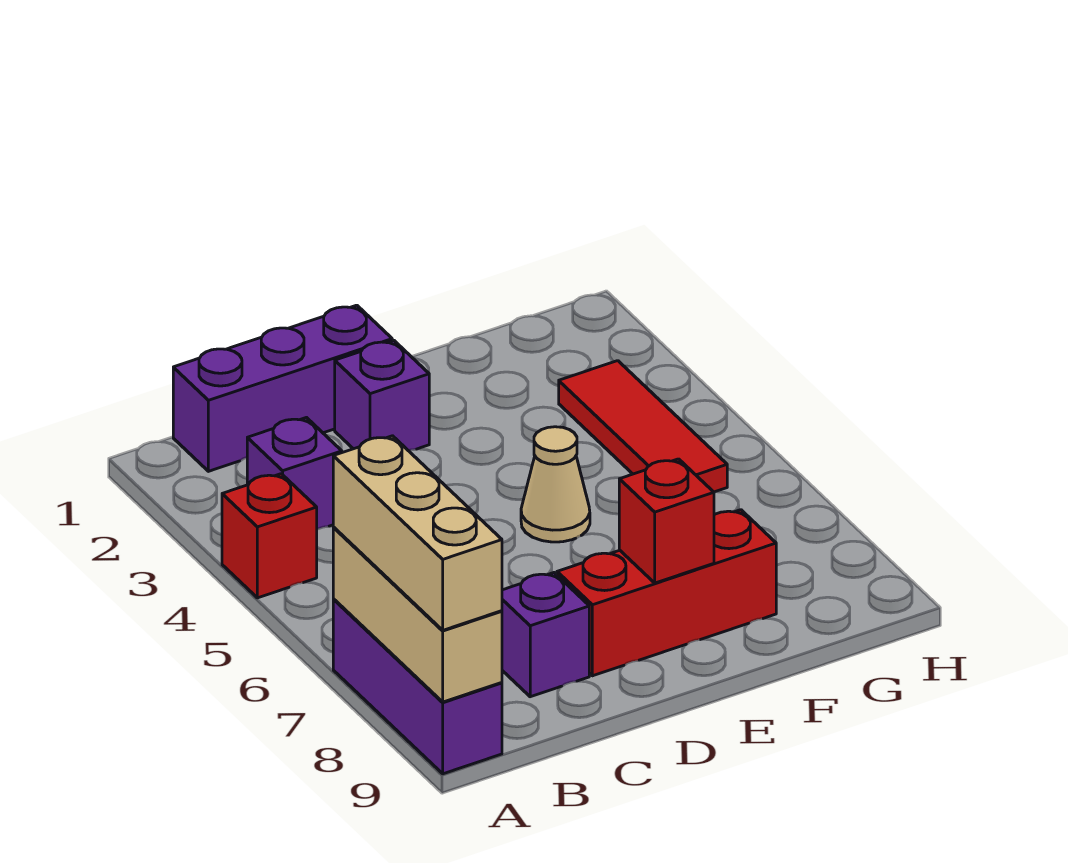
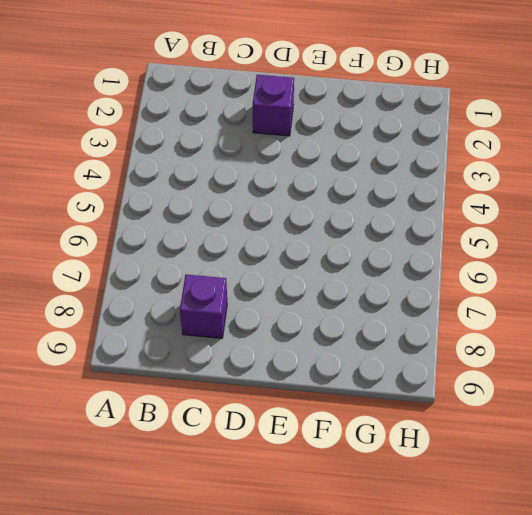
none -> red brick A4 level 1
none -> purple brick A7:A9 level 1
none -> purple brick B1:D1 level 1

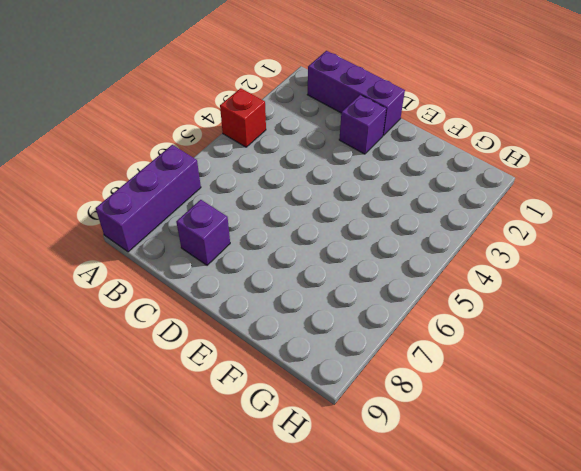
none -> purple brick B3 level 1
none -> red brick D8:F8 level 1
none -> tan cone E5 level 1

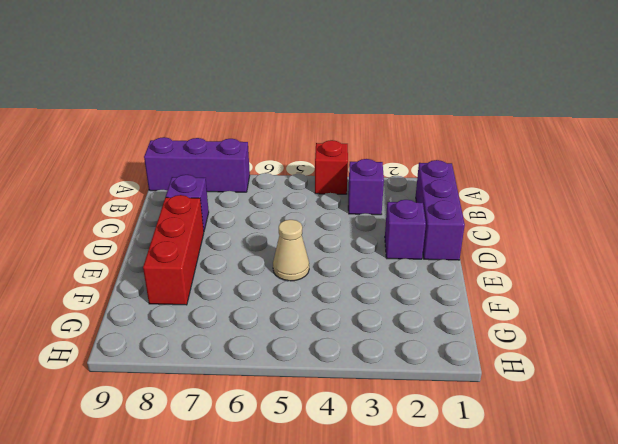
none -> red tile G3:G5 level 1
none -> tan brick A7:A9 level 2
none -> red brick E8 level 2

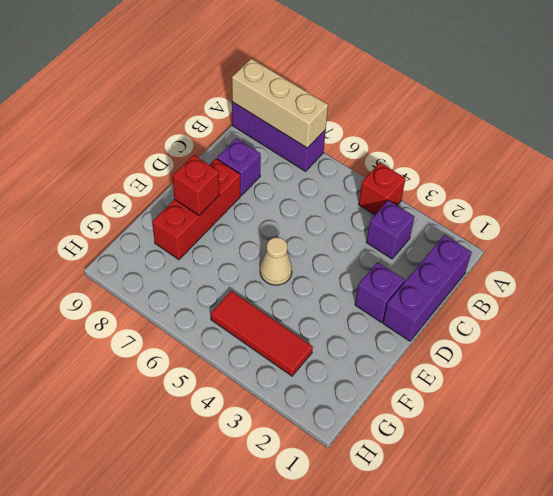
none -> tan brick A7:A9 level 3

